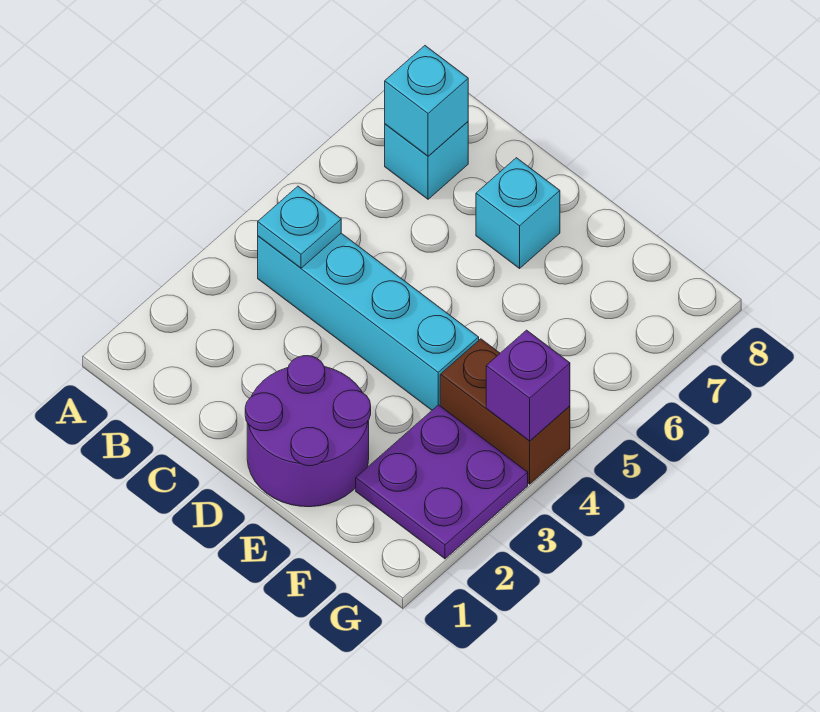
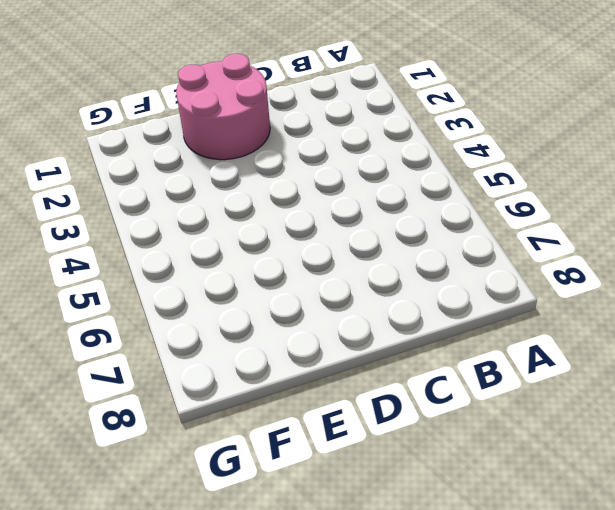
pink round brick D1:E2 level 1 -> purple round brick D1:E2 level 1
none -> cyan brick B4:E4 level 1
none -> cyan brick B7 level 1

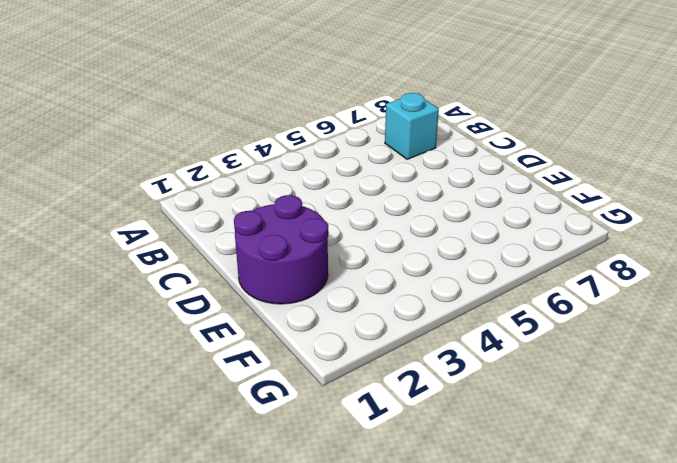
none -> cyan brick B4:E4 level 1
none -> cyan brick D7 level 1

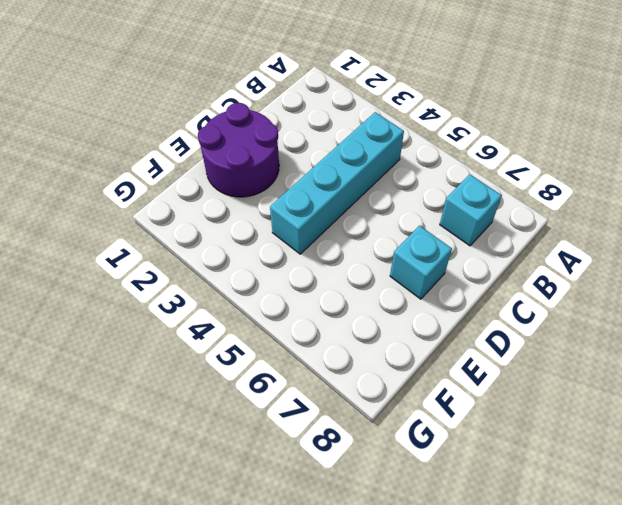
none -> purple plate F2:G3 level 1
none -> brown brick F4:G4 level 1

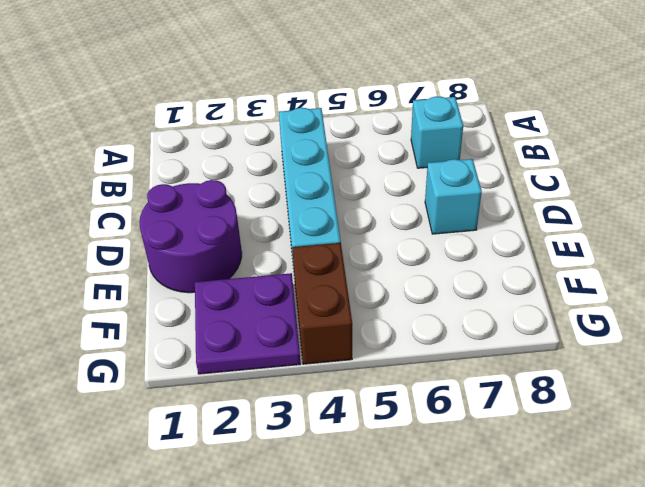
none -> cyan plate B4 level 2
none -> cyan brick B7 level 2

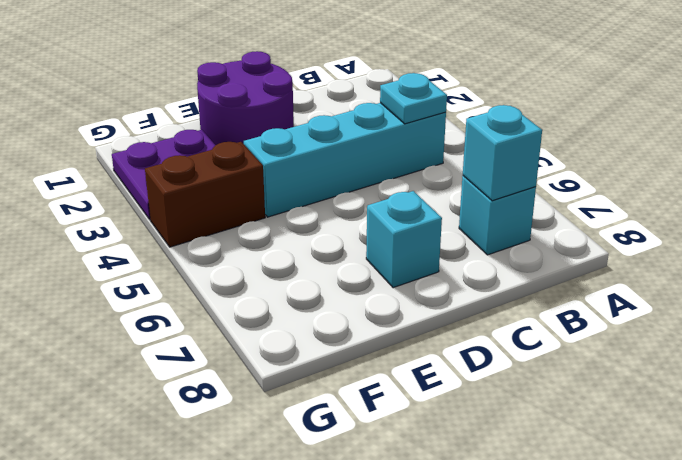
none -> purple brick G4 level 2

